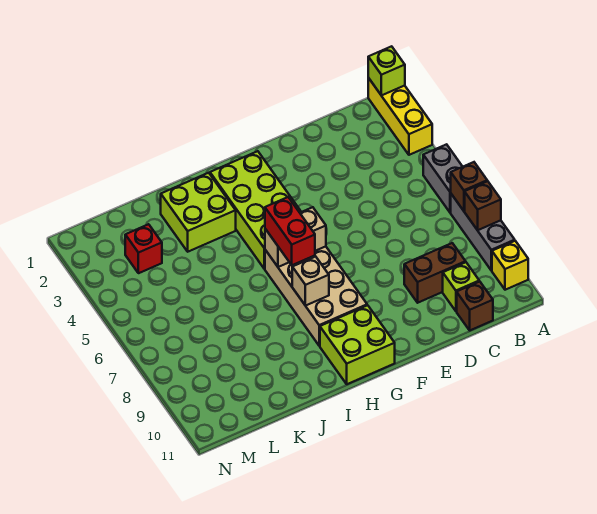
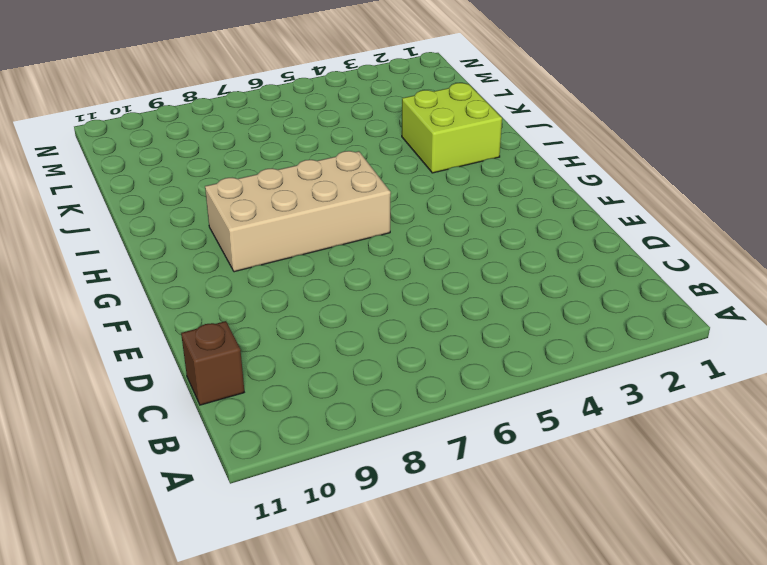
none -> yellow brick A1:A3 level 1
none -> grey brick A5:A6 level 1
none -> grey brick A7:A9 level 1

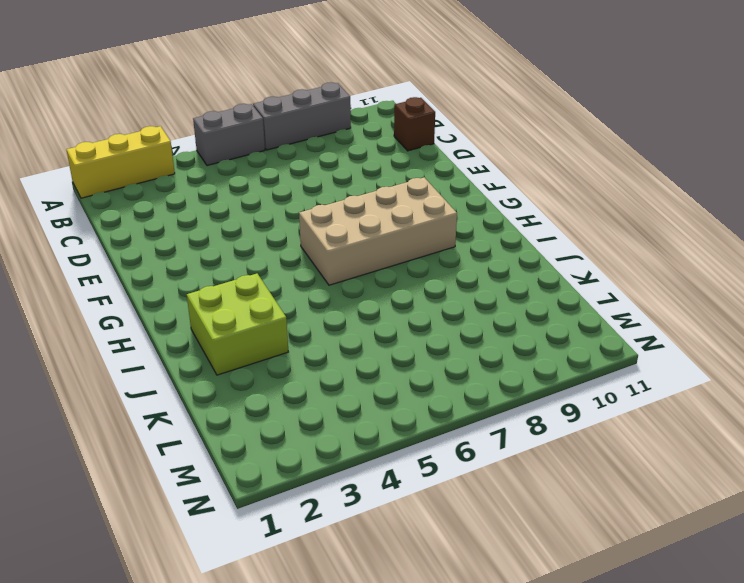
none -> yellow brick A10 level 1
none -> brown brick C9:D9 level 1
none -> lime brick C10 level 1

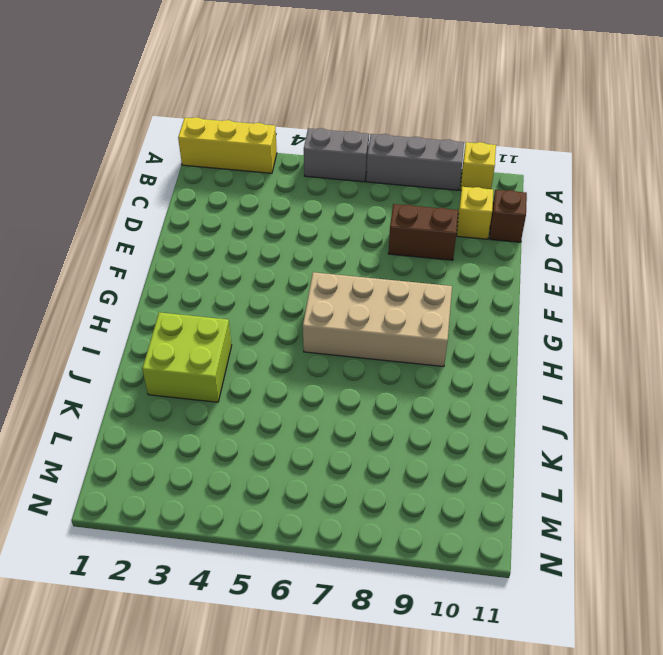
yellow brick C10 level 1 -> lime brick C10 level 1
brown brick D8:D9 level 1 -> brown brick C9:D9 level 1
none -> lime brick G2:H5 level 1
none -> lime brick G10:H11 level 1
none -> red brick L3 level 1

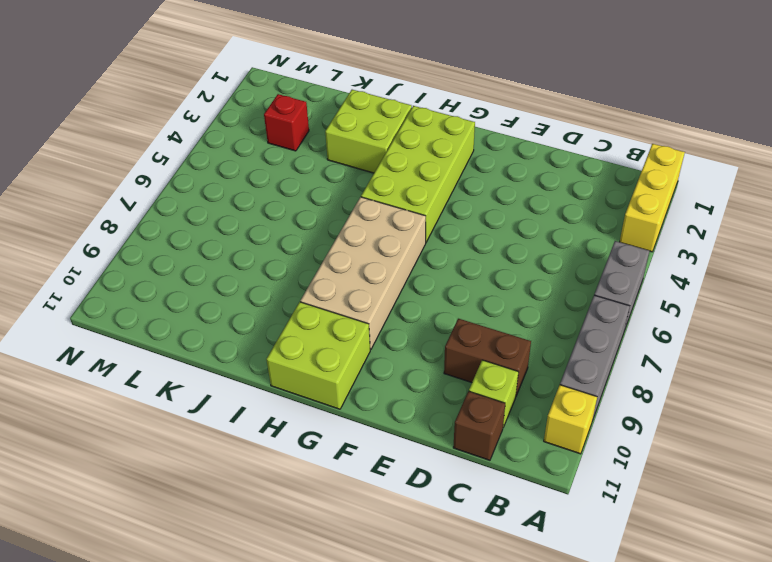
none -> lime brick A1 level 2
none -> brown brick A7 level 2
none -> brown brick A8 level 2

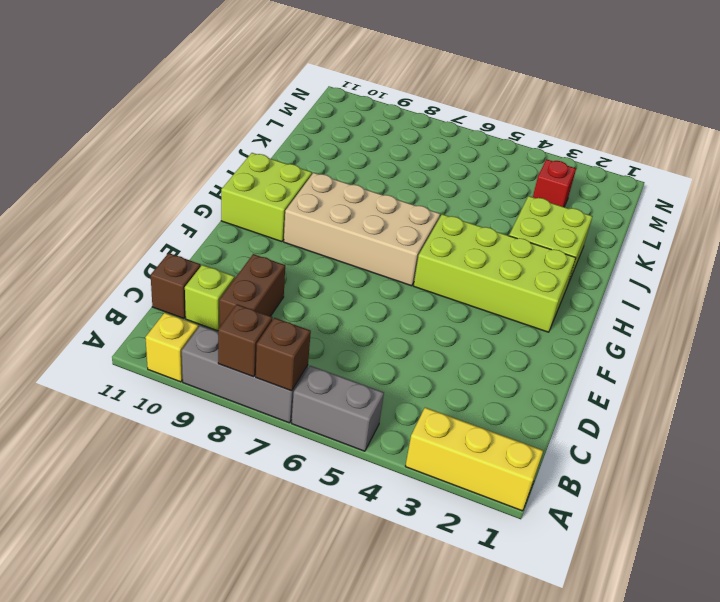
none -> lime brick A1 level 2
none -> tan brick G6:H6 level 2
none -> tan brick H8 level 2

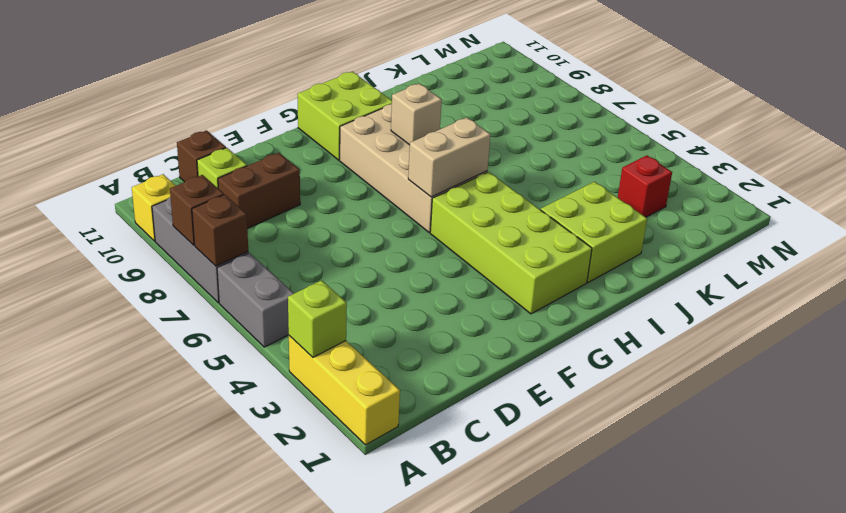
lime brick A3 level 2 -> lime brick A1 level 2
none -> red brick H6:H7 level 3

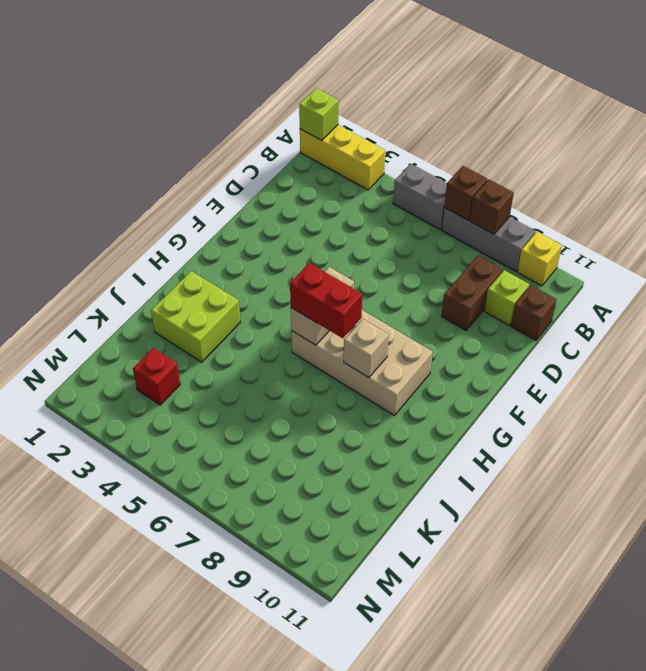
none -> lime brick G2:H5 level 1
none -> lime brick G10:H11 level 1

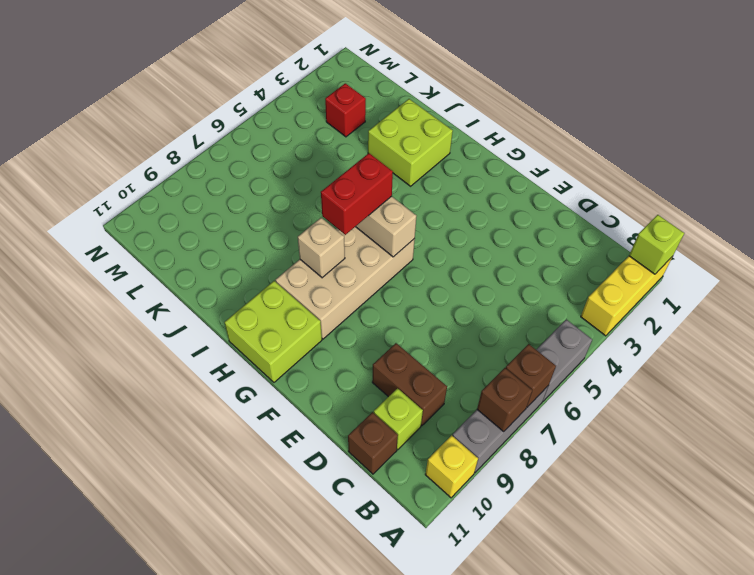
none -> lime brick G2:H5 level 1

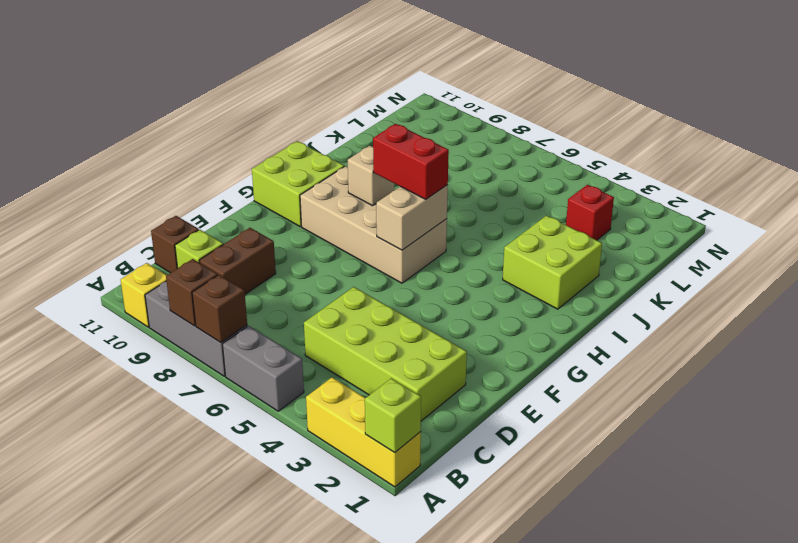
lime brick C2:D5 level 1 -> lime brick G2:H5 level 1

